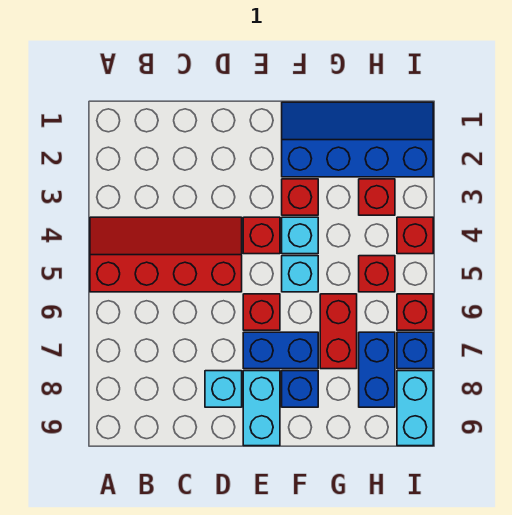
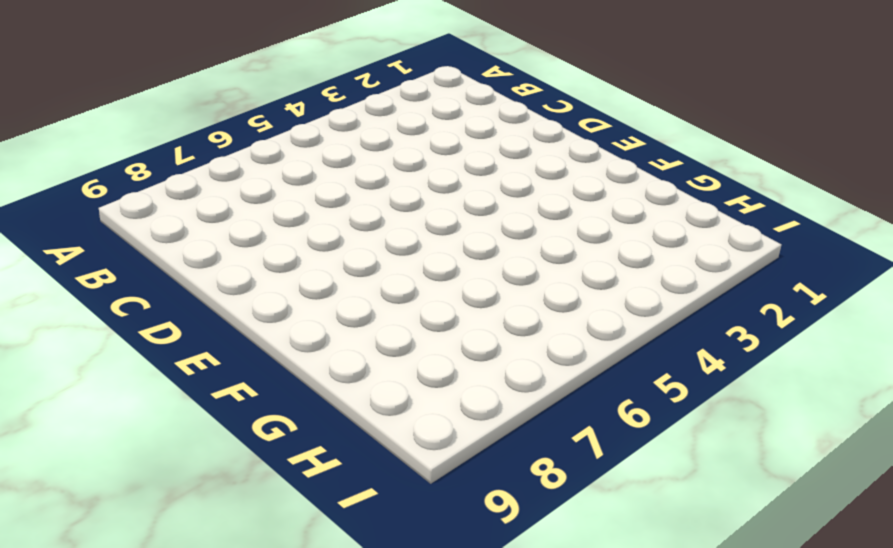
none -> red slope A4:D5 level 1 top 5
none -> cyan brick D8 level 1
none -> red brick E4 level 1

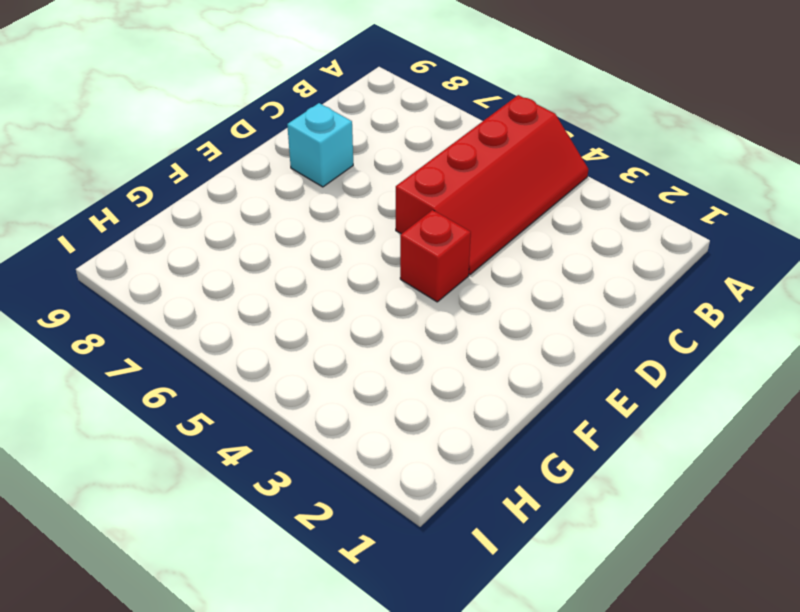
none -> red brick E6 level 1
none -> blue brick E7:F7 level 1
none -> cyan brick E8:E9 level 1

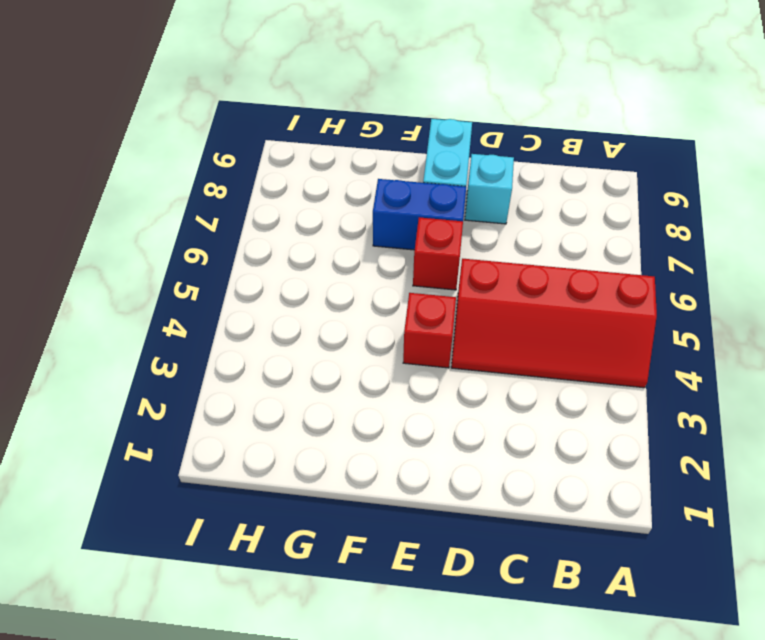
none -> blue slope F1:I2 level 1 top 2
none -> red brick F3 level 1
none -> cyan brick F4 level 1

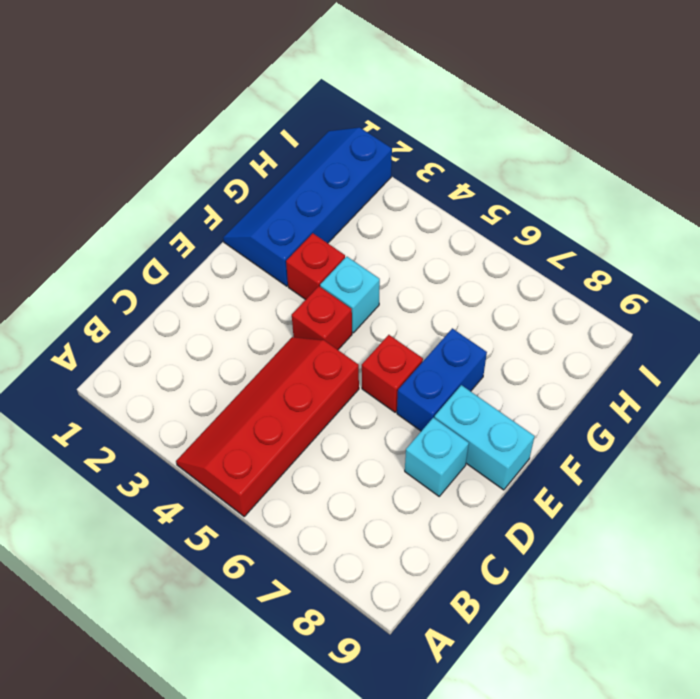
none -> cyan brick F5 level 1
none -> blue brick F8 level 1
none -> red brick G6:G7 level 1

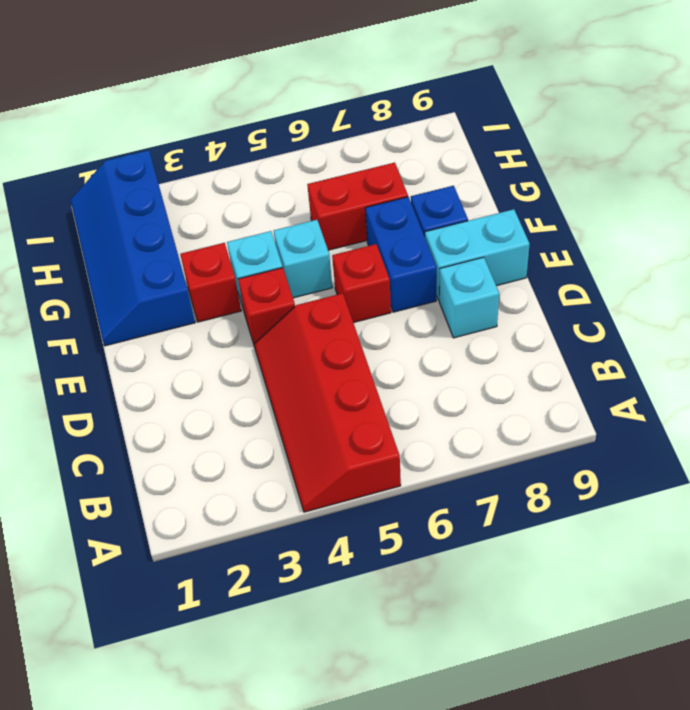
none -> red brick H3 level 1
none -> red brick H5 level 1
none -> blue brick H7:H8 level 1

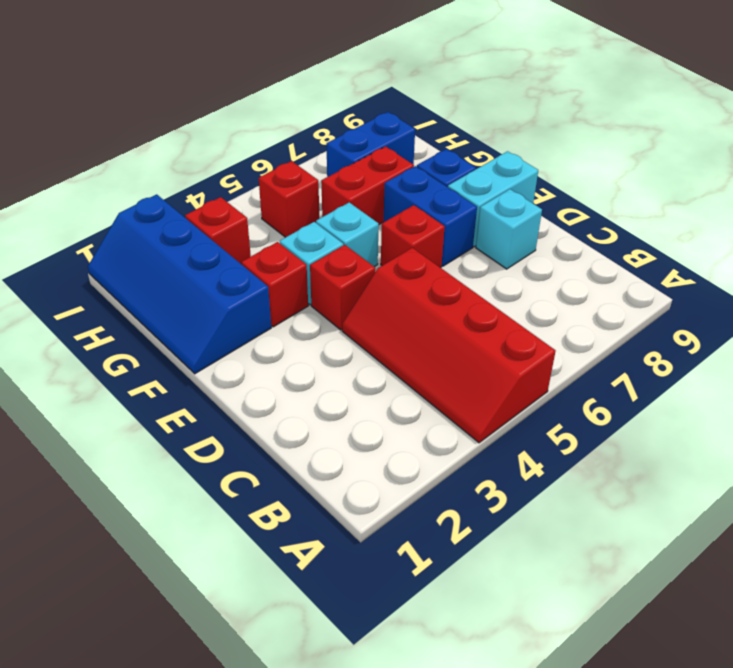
none -> red brick I4 level 1
none -> red brick I6 level 1
none -> blue brick I7 level 1

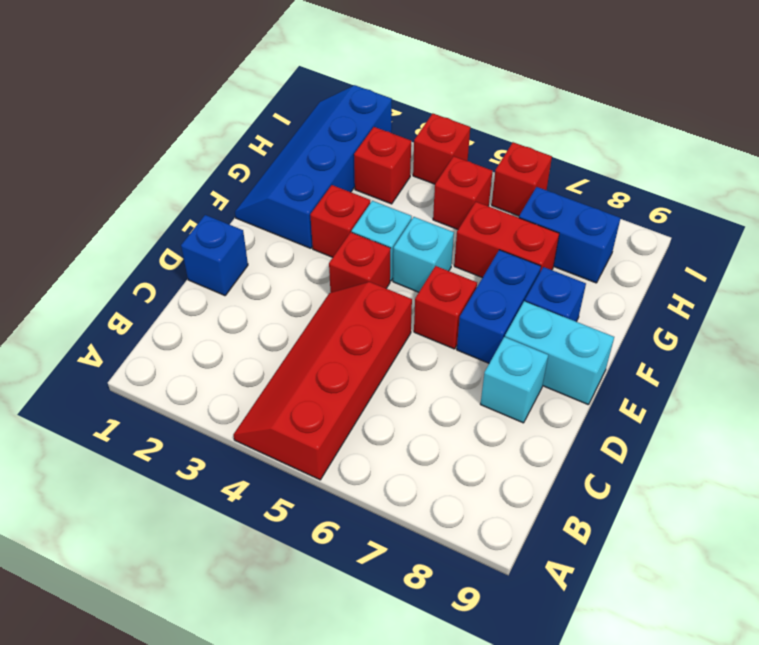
blue brick D1 level 1 -> blue brick I7 level 1
none -> cyan brick I8:I9 level 1

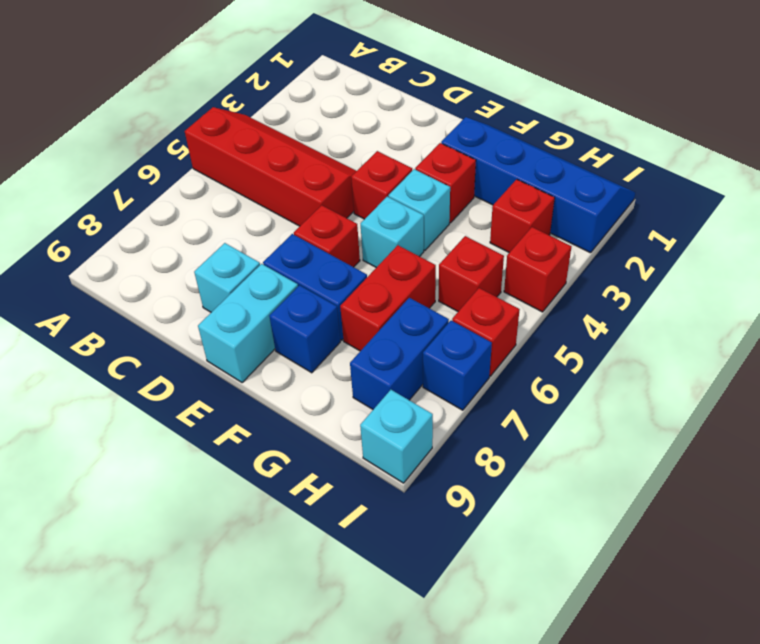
cyan brick I9 level 1 -> cyan brick I8:I9 level 1

